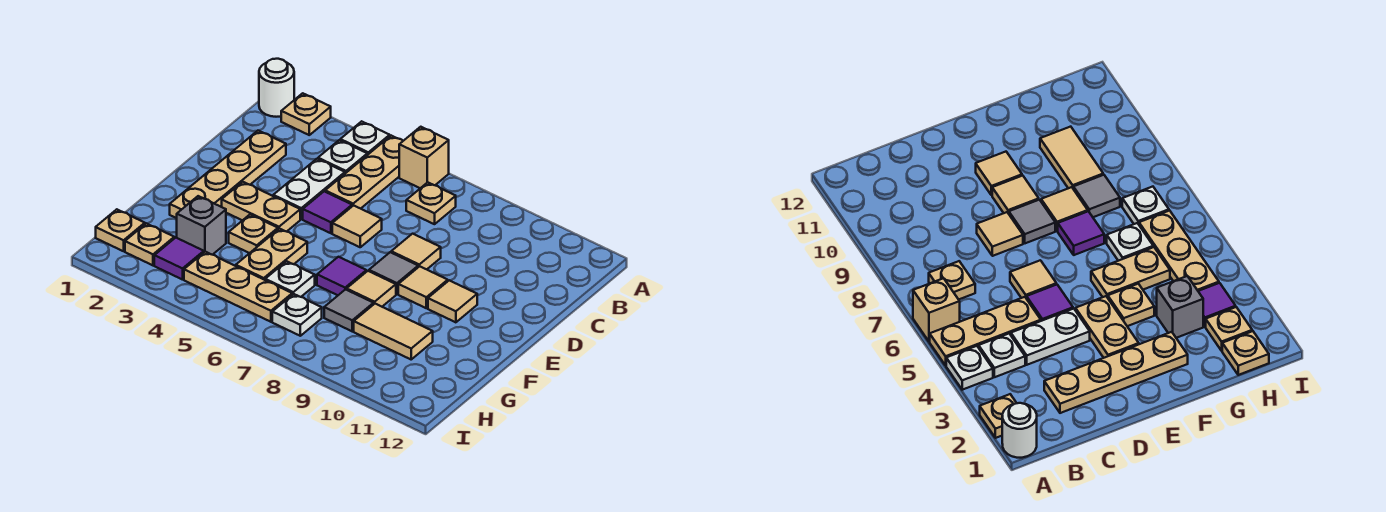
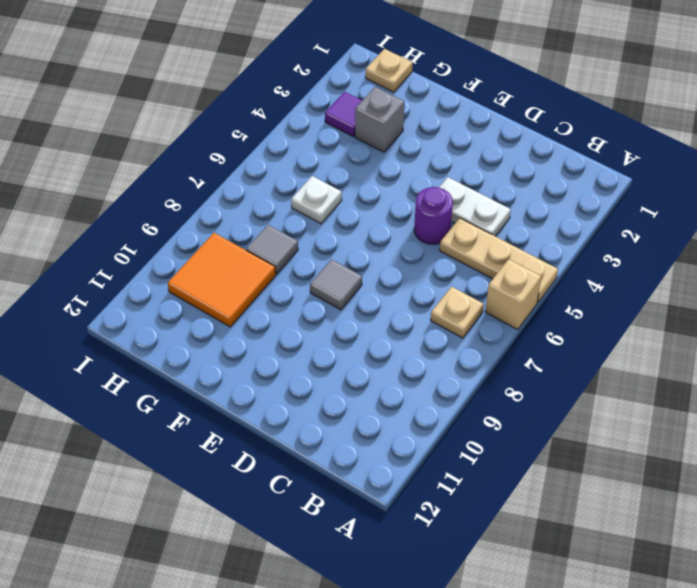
purple round brick D5 level 1 -> purple tile D5 level 1
orange tile G9:H10 level 1 -> tan tile G9:G10 level 1
none -> white round brick A1 level 1
none -> tan plate A2 level 1
none -> white plate A4 level 1

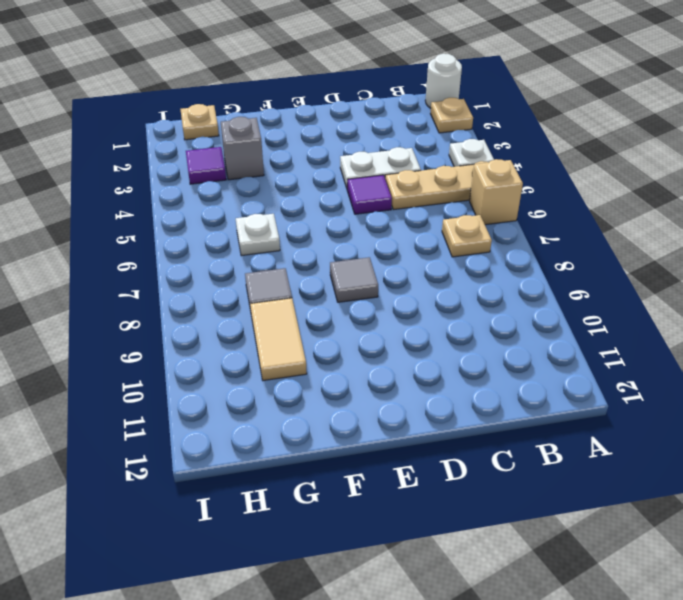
none -> white plate B4 level 1
none -> tan plate C2:F2 level 1
none -> tan tile D6 level 1

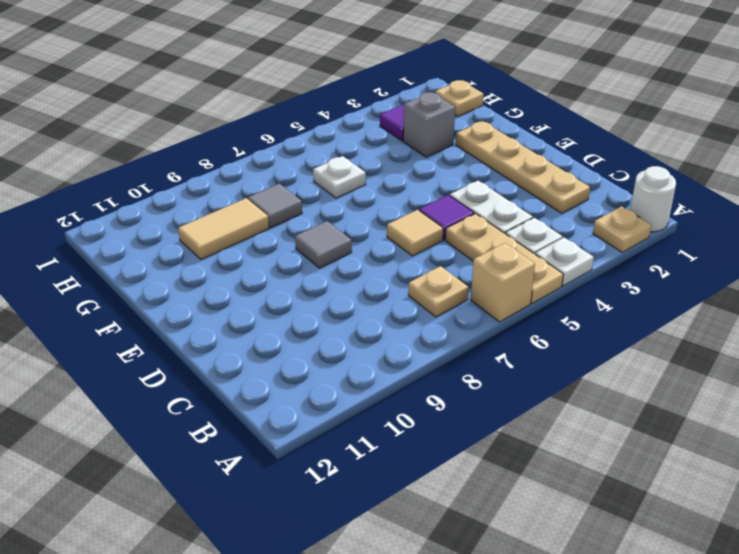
none -> tan tile D8 level 1
none -> tan plate E3:E4 level 1
none -> tan tile E9 level 1

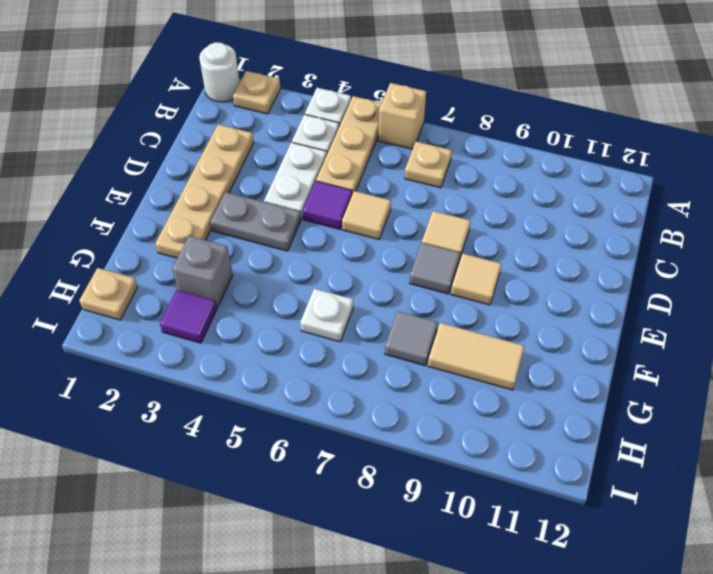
grey plate E3:E4 level 1 -> tan plate E3:E4 level 1
none -> tan tile E10 level 1
none -> tan plate F4 level 1
none -> tan plate F5:G5 level 1

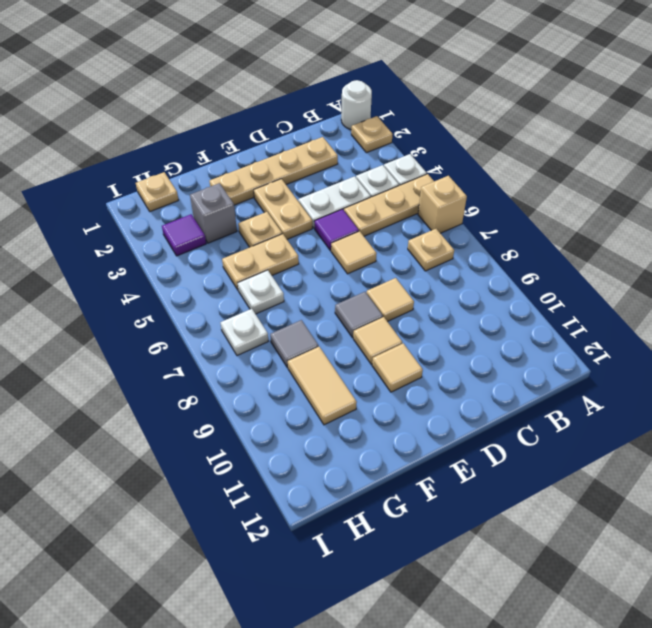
none -> purple tile F7 level 1
none -> tan tile F8 level 1
none -> tan plate H2 level 1

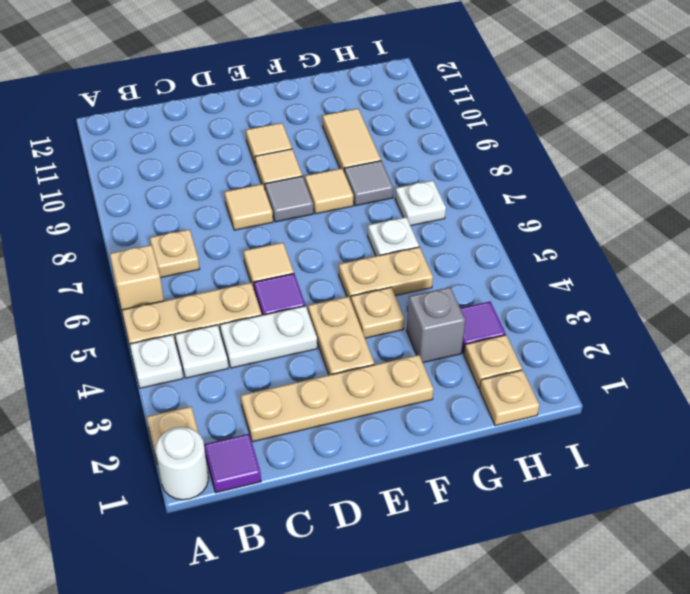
purple tile B1 level 1 -> purple tile F7 level 1
none -> tan plate H4:H6 level 1

